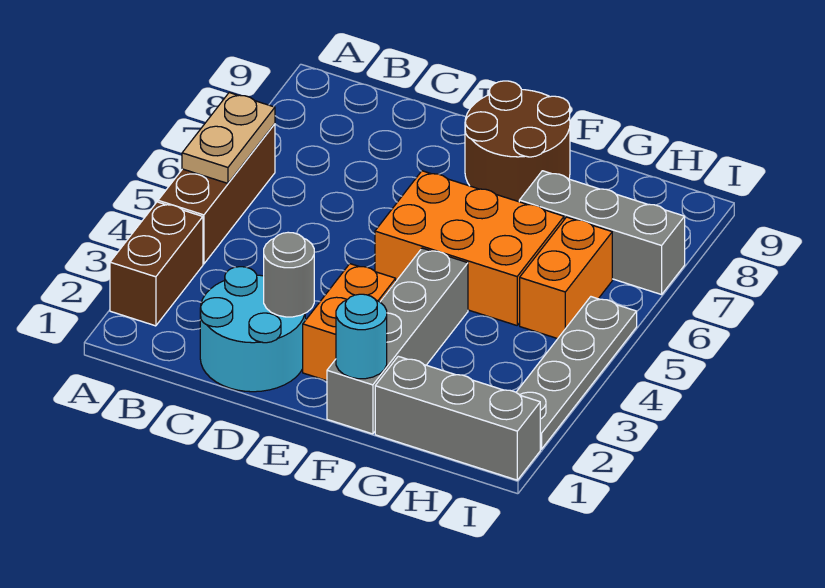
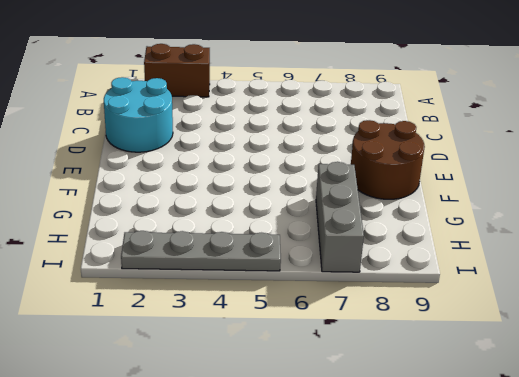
none -> brown brick A4:A6 level 1
none -> orange brick E2:E3 level 1
none -> orange brick E5:G6 level 1

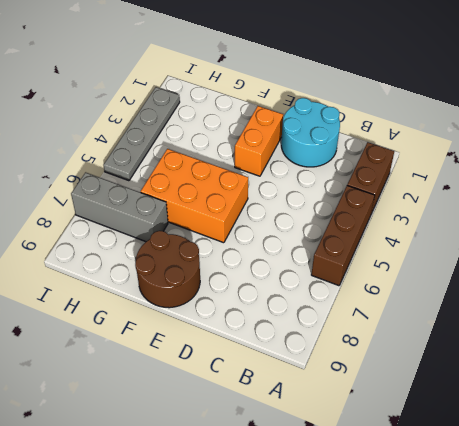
none -> grey brick F1:F4 level 1
none -> grey brick G1:I1 level 1
none -> orange brick H5:H6 level 1

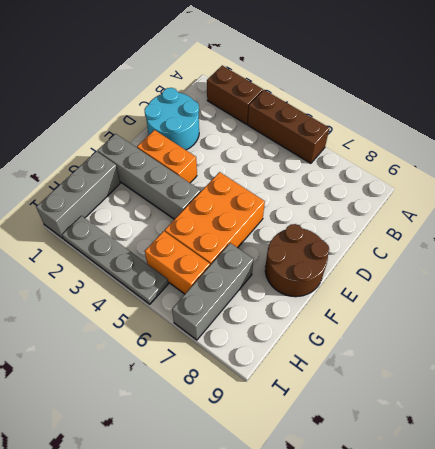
none -> tan plate A5:A6 level 2
none -> grey round brick D2 level 2
none -> cyan round brick F1 level 2

